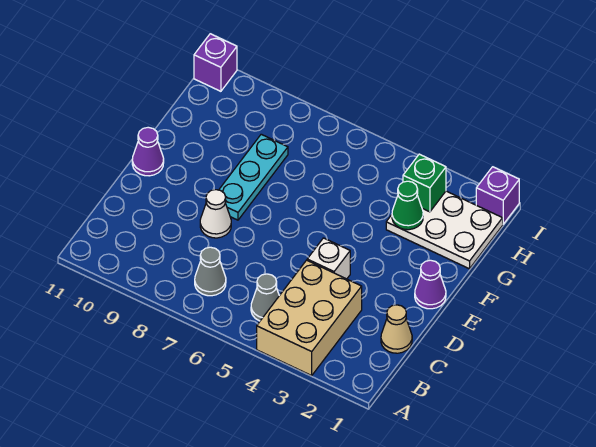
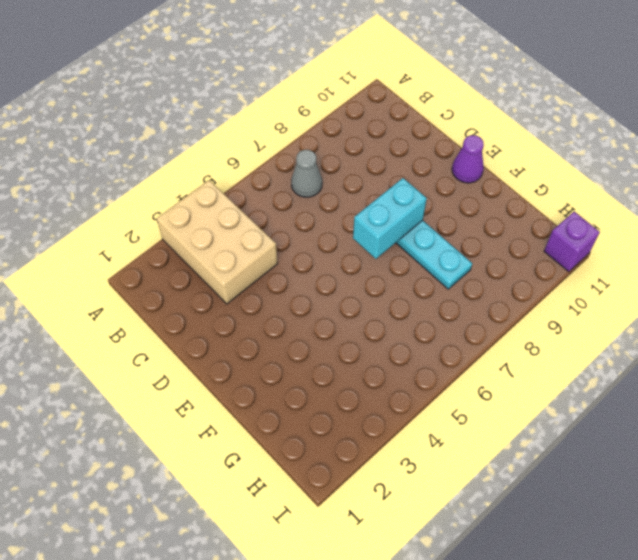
cyan brick E7:E8 level 2 -> none
none -> grey cone B5 level 1
none -> tan cone C1 level 1
none -> white brick D4 level 1

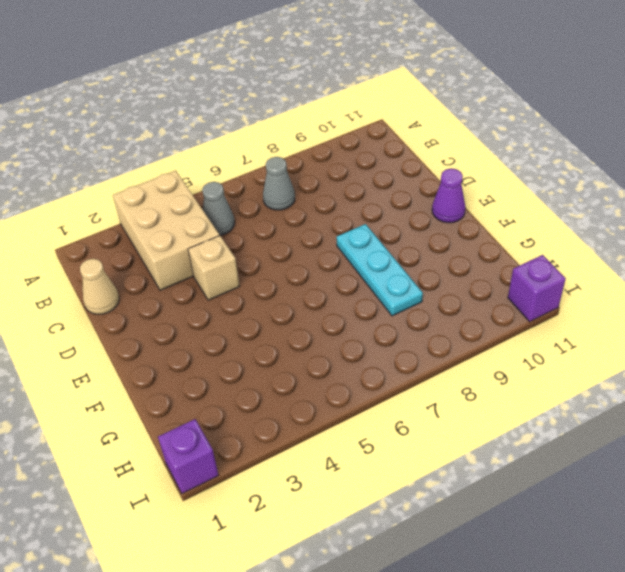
tan brick D4 level 1 -> white brick D4 level 1
none -> white cone D8 level 1
none -> purple cone E1 level 1
none -> white plate G1:H3 level 1

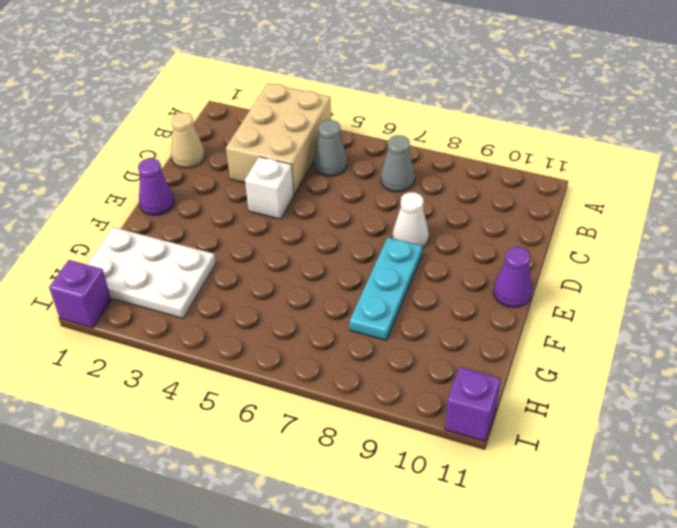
none -> green cone G3 level 2
none -> green brick H3 level 2

